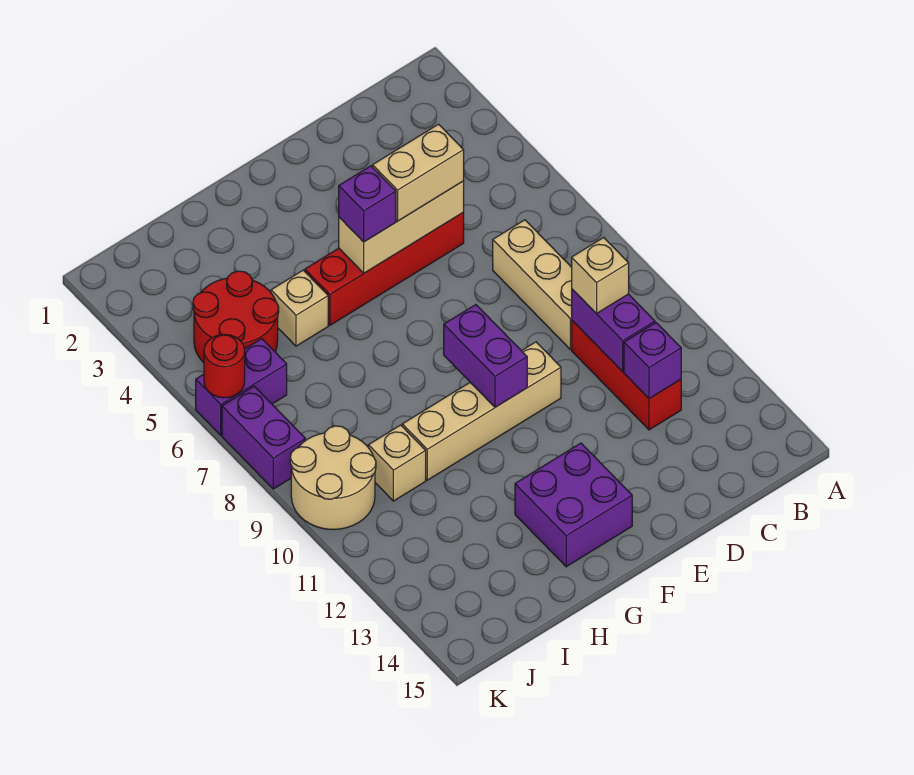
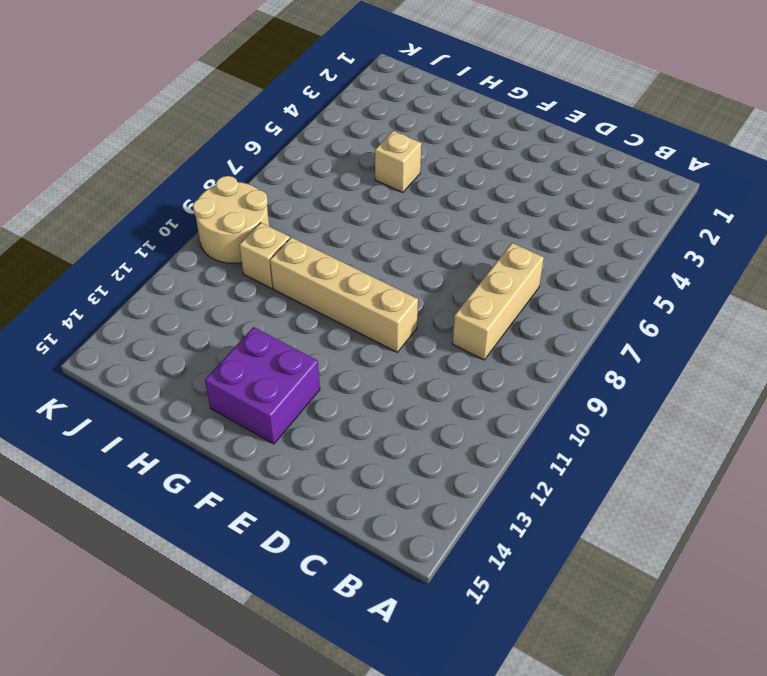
none -> red brick C10:C12 level 1
none -> red brick D5:G5 level 1
none -> red round brick I4:J5 level 1

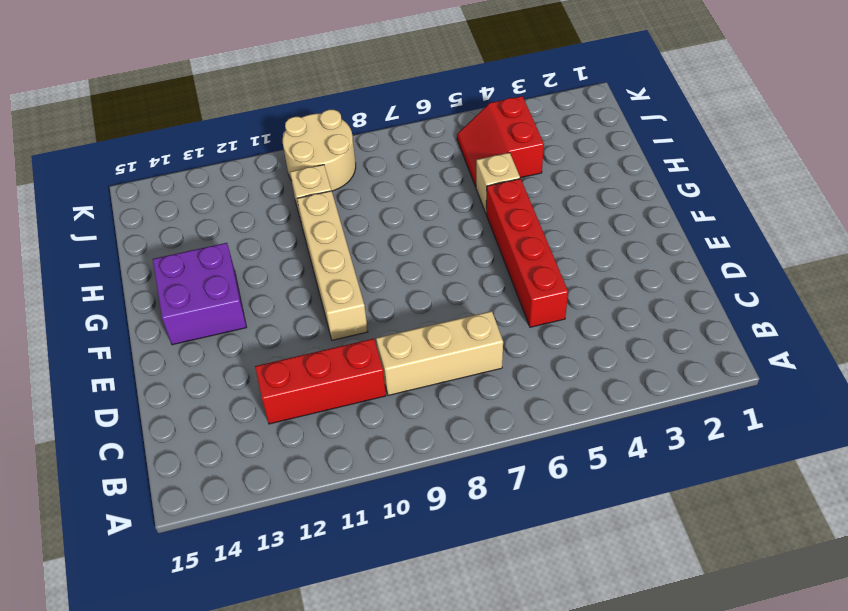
red slope I4:J5 level 1 top 4 -> red round brick I4:J5 level 1
none -> purple brick J6:K6 level 1
none -> purple brick K7:K8 level 1
none -> purple brick C10:C11 level 2

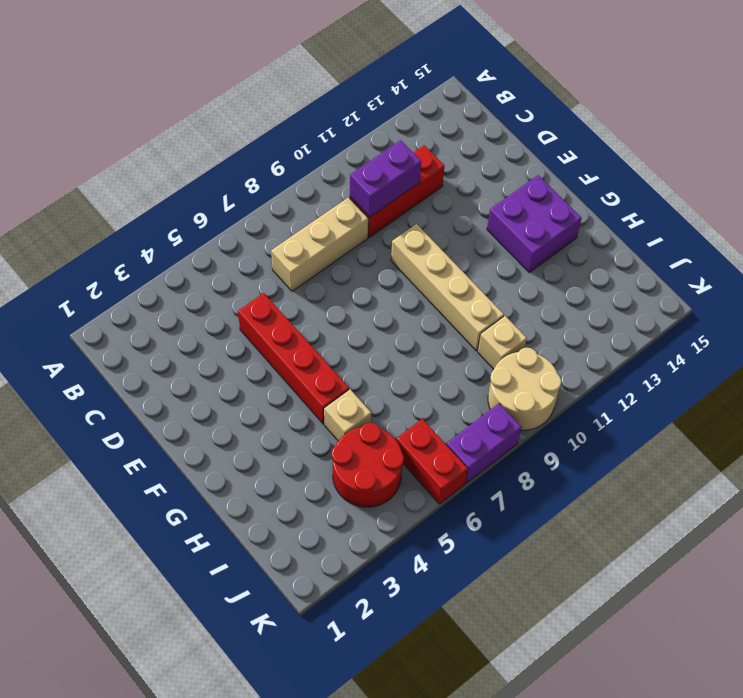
red brick J6:K6 level 1 -> purple brick J6:K6 level 1
none -> purple brick C12 level 2
none -> tan brick D5:F5 level 2
none -> purple brick F9:F10 level 2

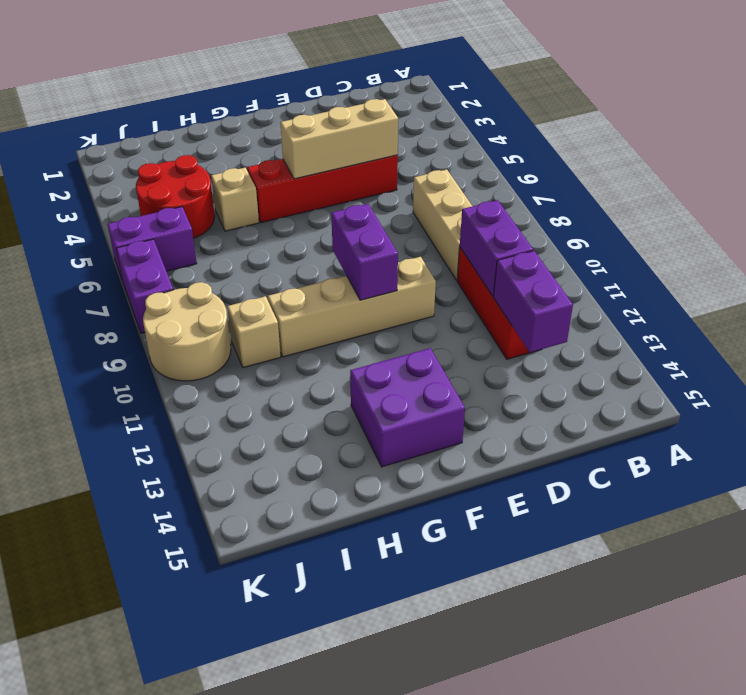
purple brick C12:C13 level 2 -> purple brick C12 level 2
none -> red round brick K6 level 2
none -> tan brick C10 level 3
none -> tan brick D5:E5 level 3

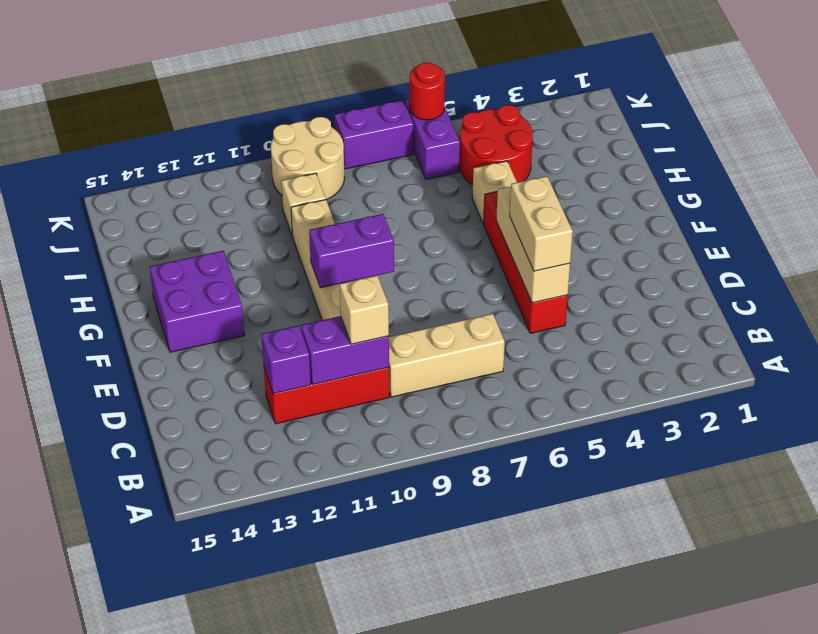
none -> purple brick F5 level 3

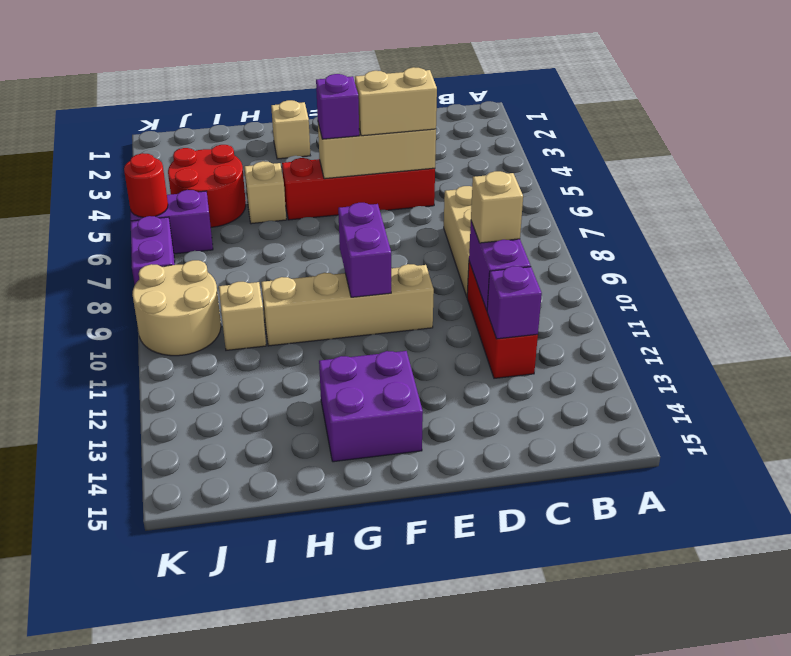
tan brick G2 level 1 -> none

